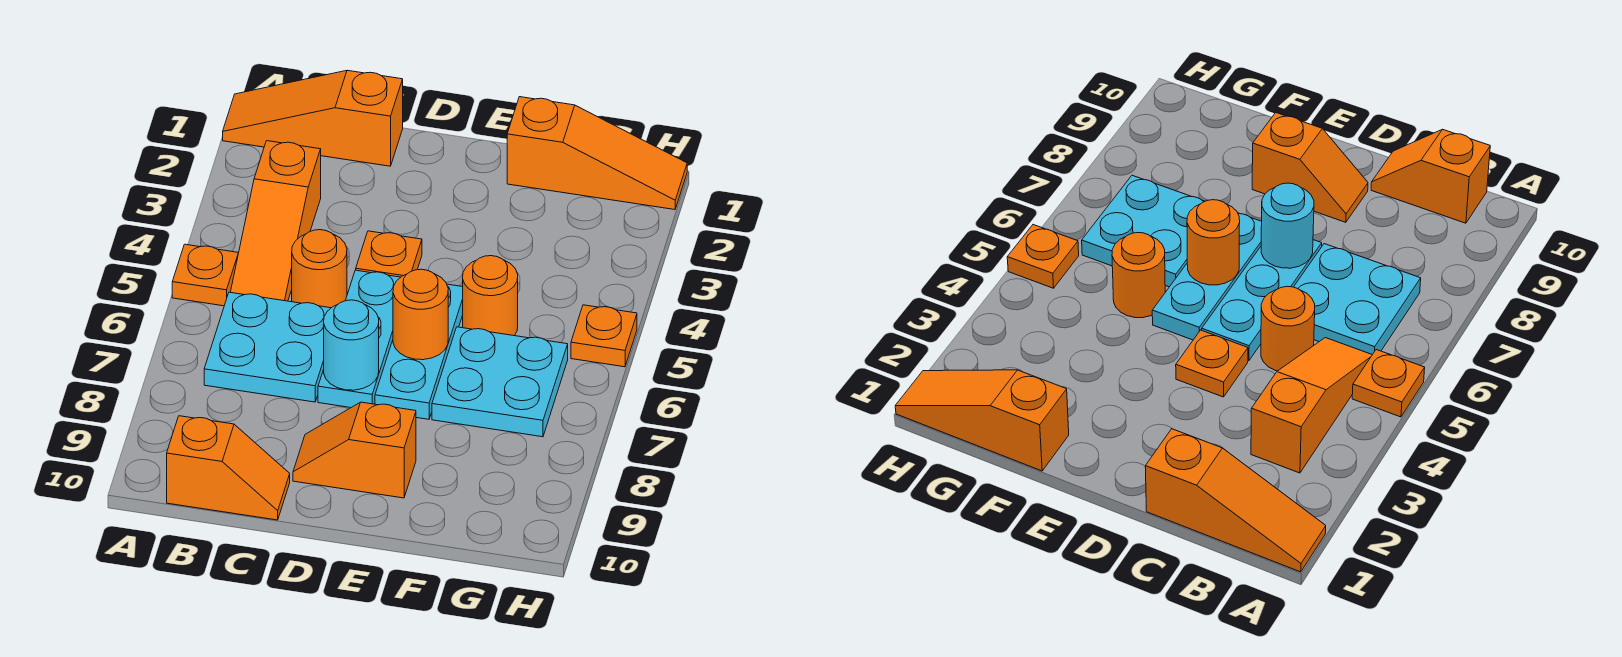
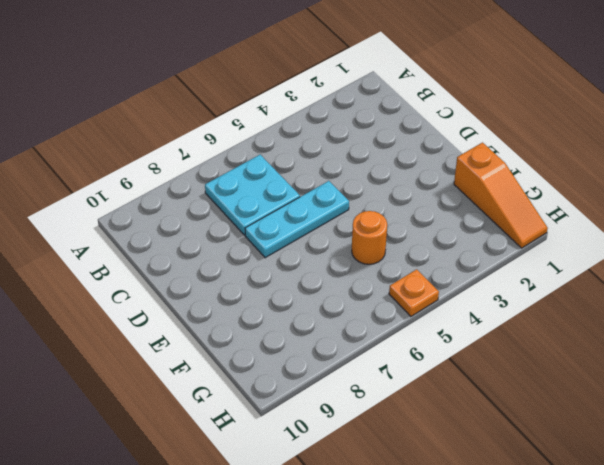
none -> orange slope A1:C1 level 1 top C
none -> orange plate A5 level 1
none -> orange slope B3:B5 level 1 top 3

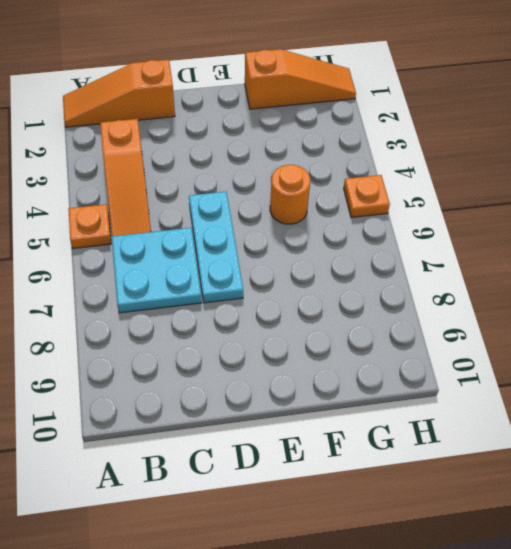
none -> orange slope B10:C10 level 1 top B
none -> orange round brick C5 level 1
none -> orange plate D4 level 1

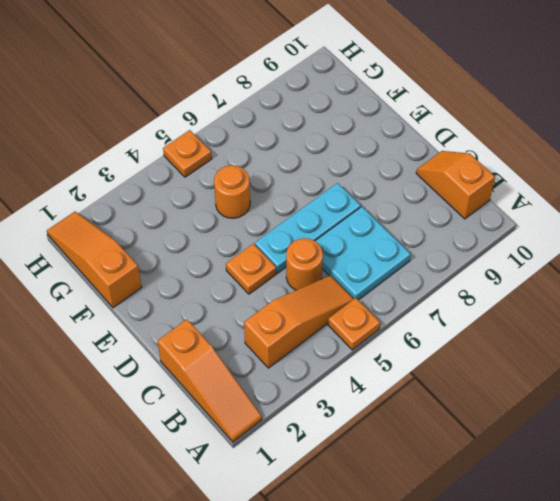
none -> orange slope D9:E9 level 1 top E
none -> cyan plate E5:E7 level 1
none -> cyan plate F6:G7 level 1

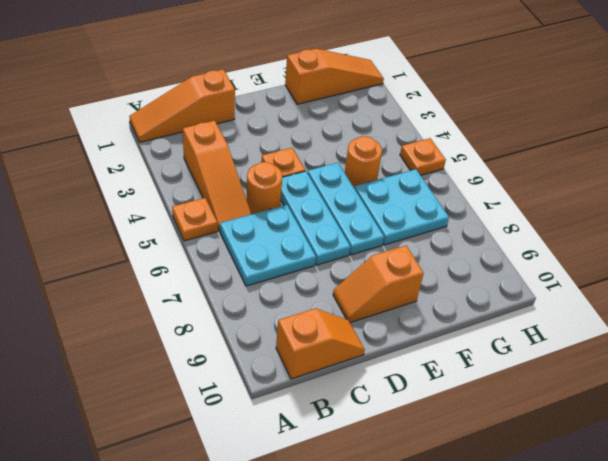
none -> cyan round brick D7 level 2
none -> orange round brick E6 level 2

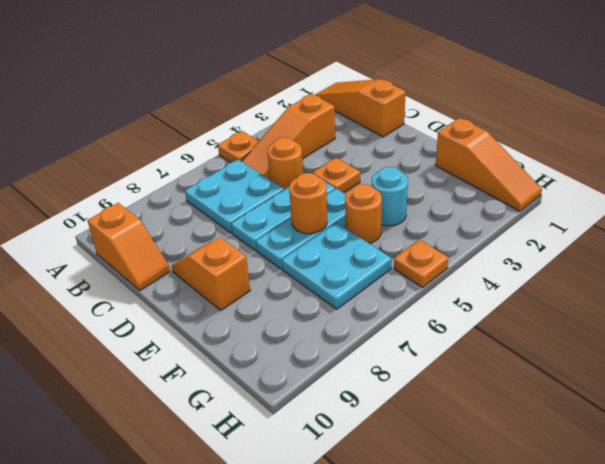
cyan round brick F4 level 1 -> cyan round brick D7 level 2

